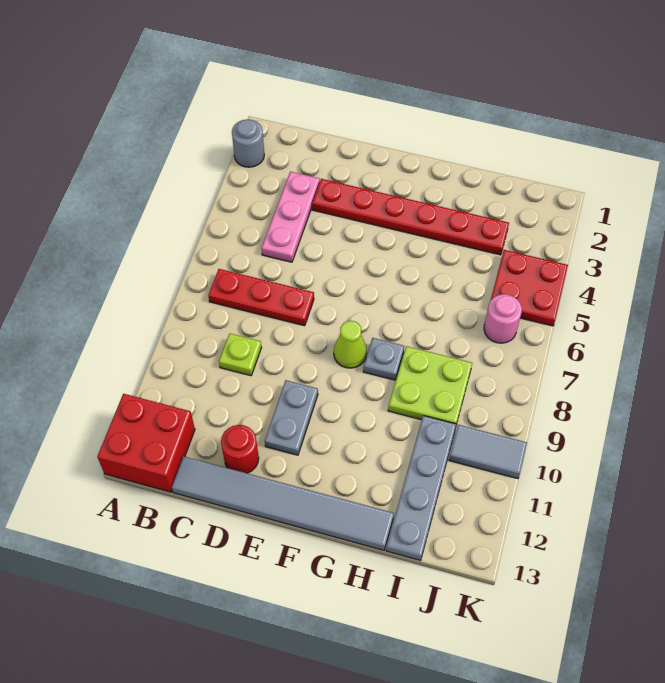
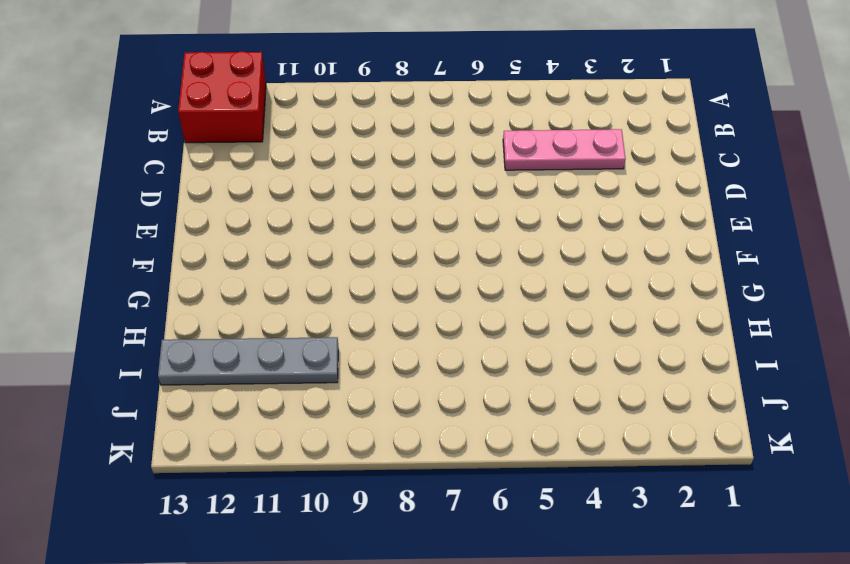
none -> grey round brick A2 level 1
none -> red plate B7:D7 level 1
none -> lime plate C9 level 1

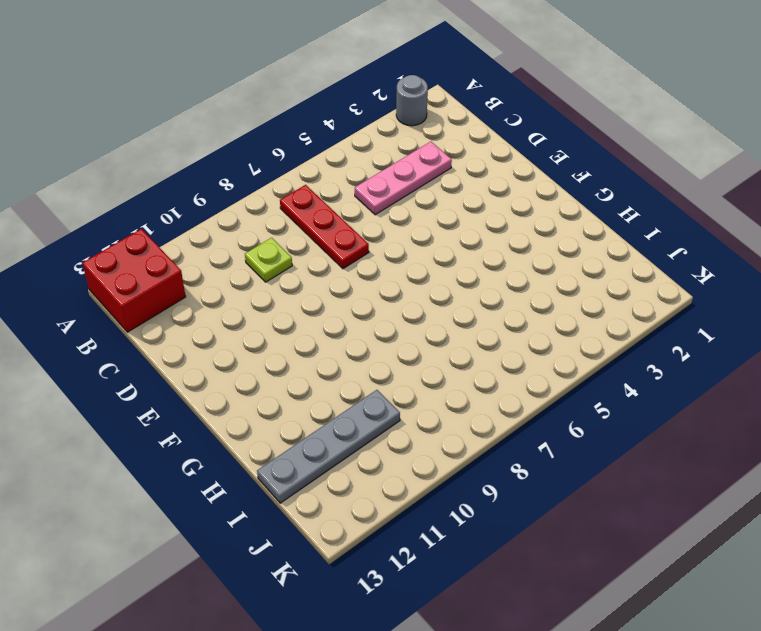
none -> grey tile C13:H13 level 1
none -> red plate D3:I3 level 1
none -> red round brick D12 level 1

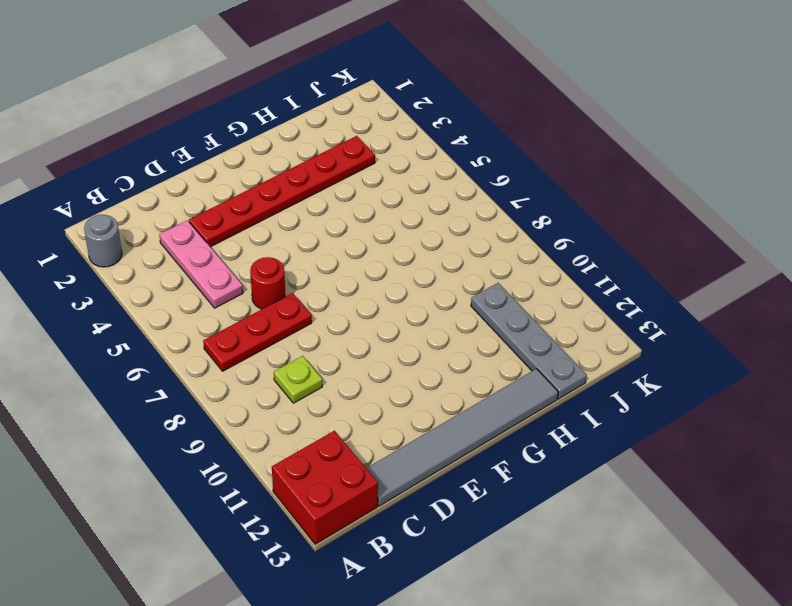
red round brick D6 level 1 -> red round brick D12 level 1
none -> grey plate E10:E11 level 1
none -> lime cone F8 level 1
none -> grey plate G8 level 1

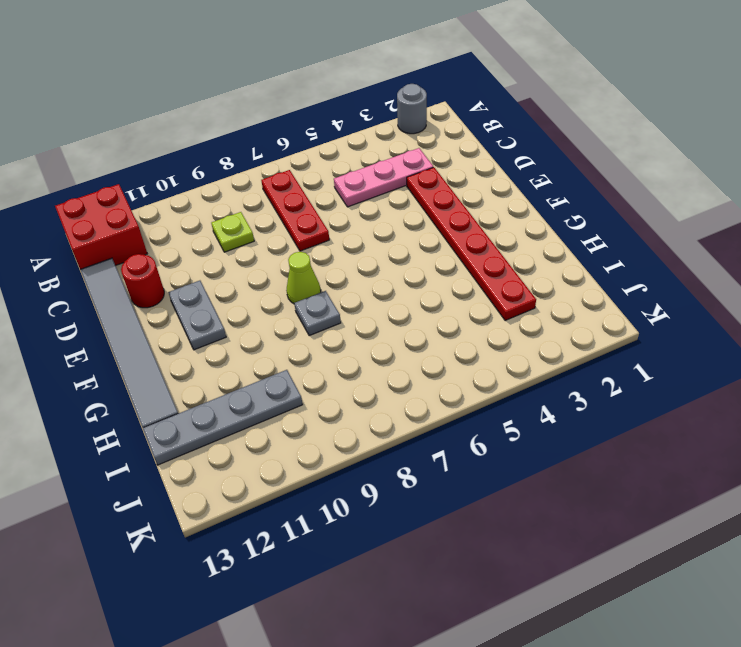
grey plate E11:F11 level 1 -> grey plate E10:E11 level 1
none -> lime plate H8:I9 level 1
none -> red plate J4:K5 level 1
none -> pink round brick J6 level 1

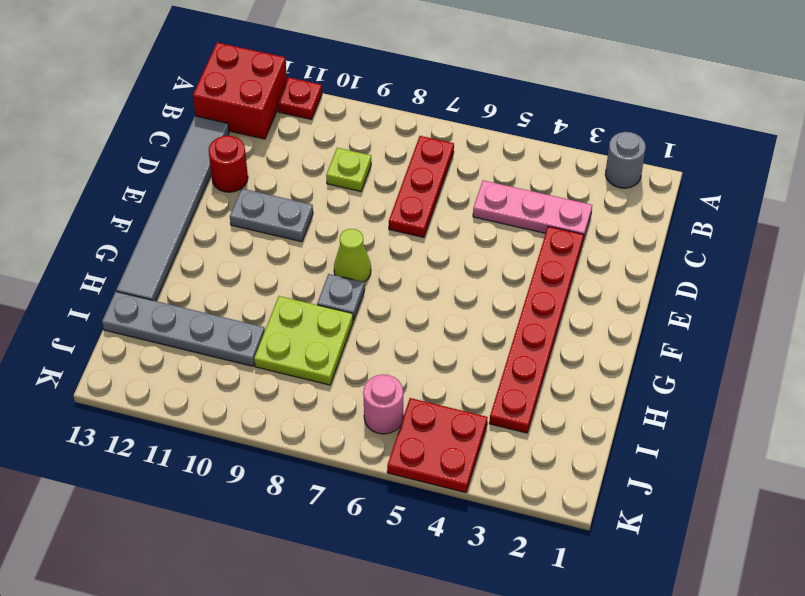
red plate A11 level 1 -> none
none -> grey tile J10:K10 level 1

